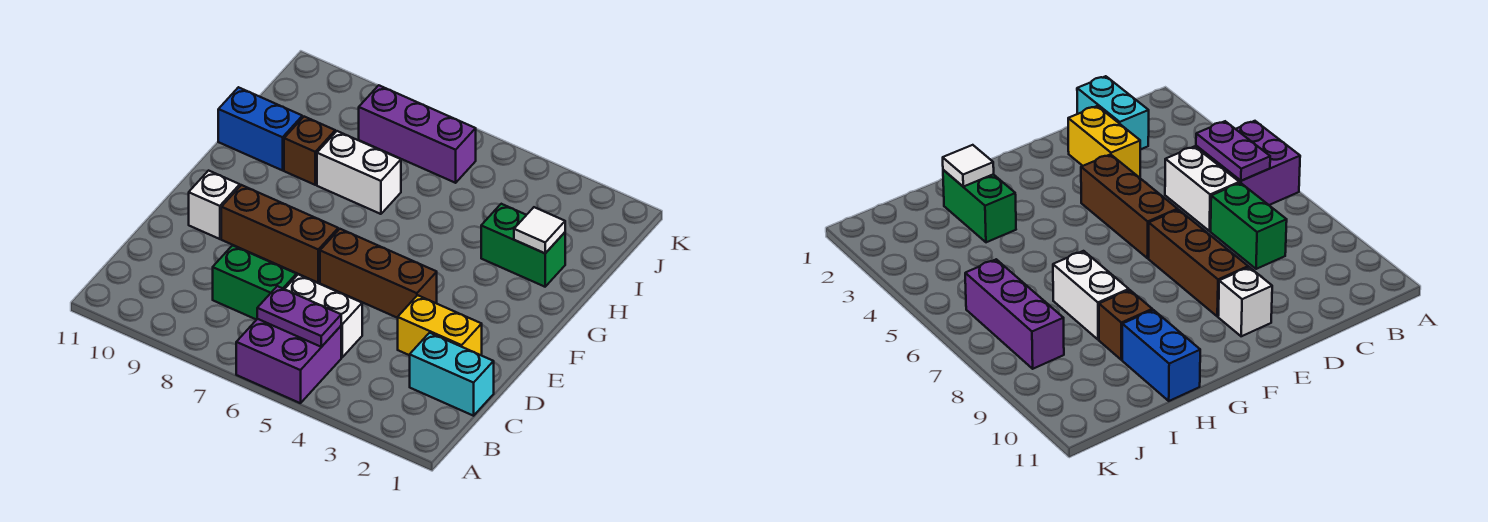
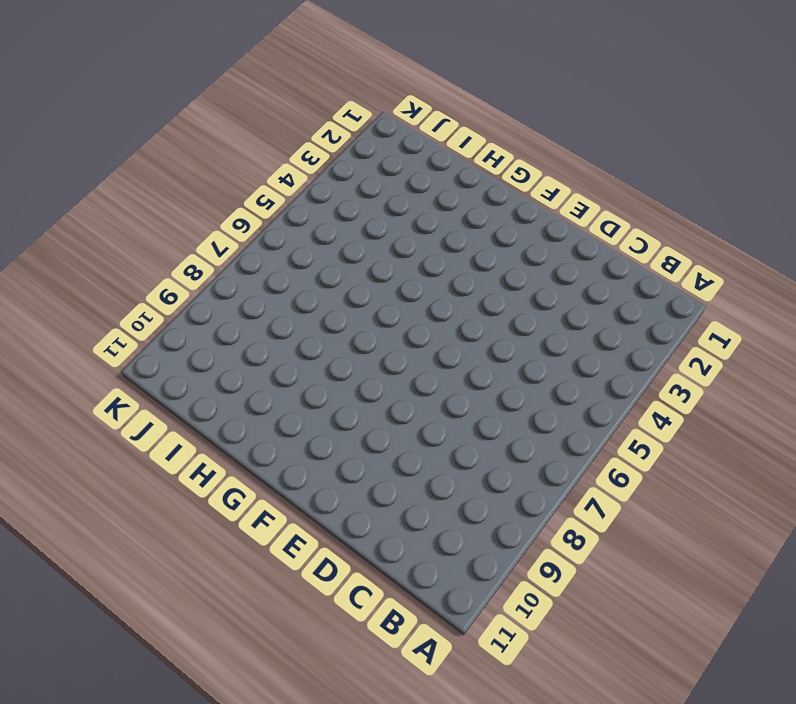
none -> purple brick A5:B6 level 1
none -> cyan brick C1:C2 level 1
none -> white brick C5:C6 level 1

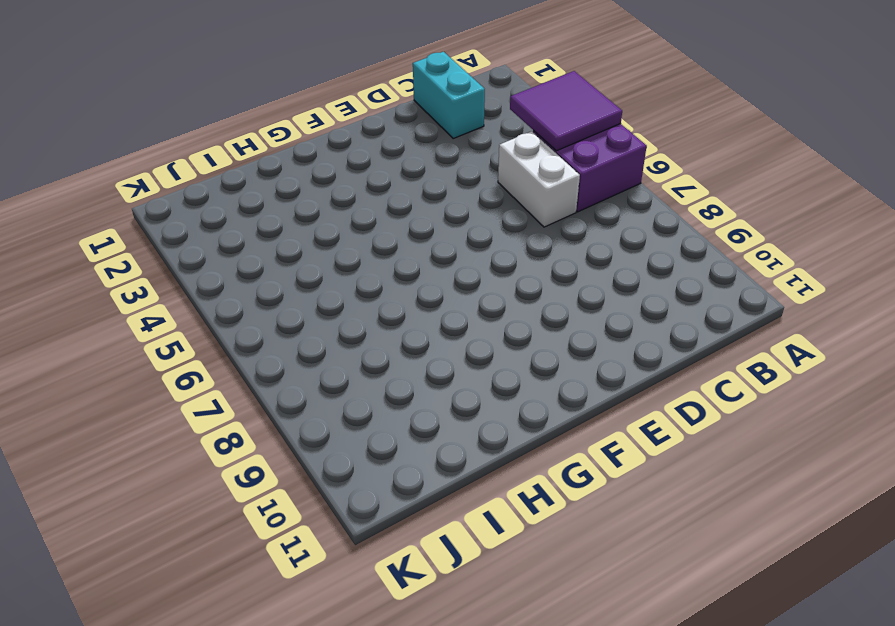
purple tile A4:B5 level 2 -> purple plate B5:B6 level 2
none -> green brick C7:C8 level 1
none -> yellow brick D2:D3 level 1
none -> brown brick E4:E6 level 1

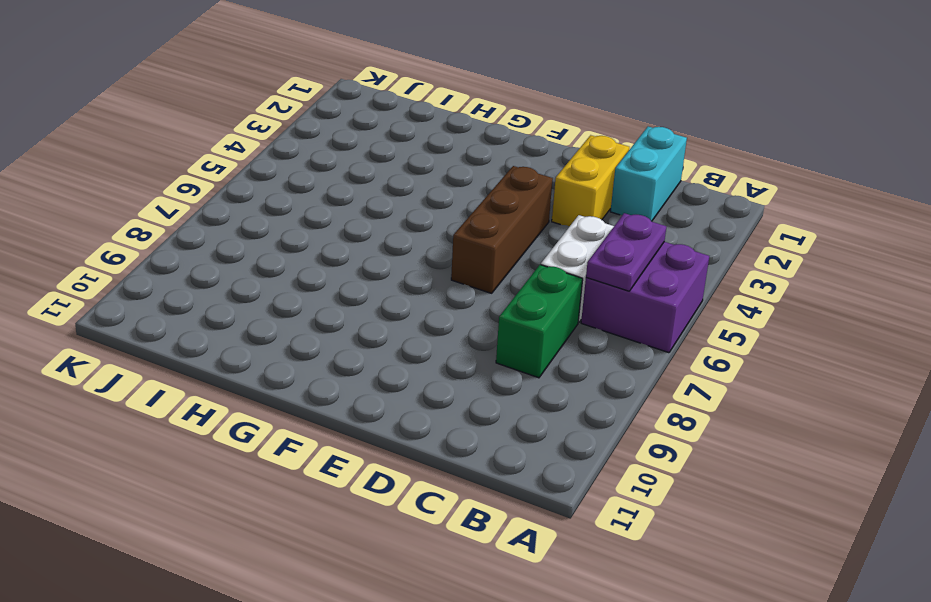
none -> brown brick E7:E9 level 1
none -> white brick E10 level 1
none -> green brick H2:H3 level 1

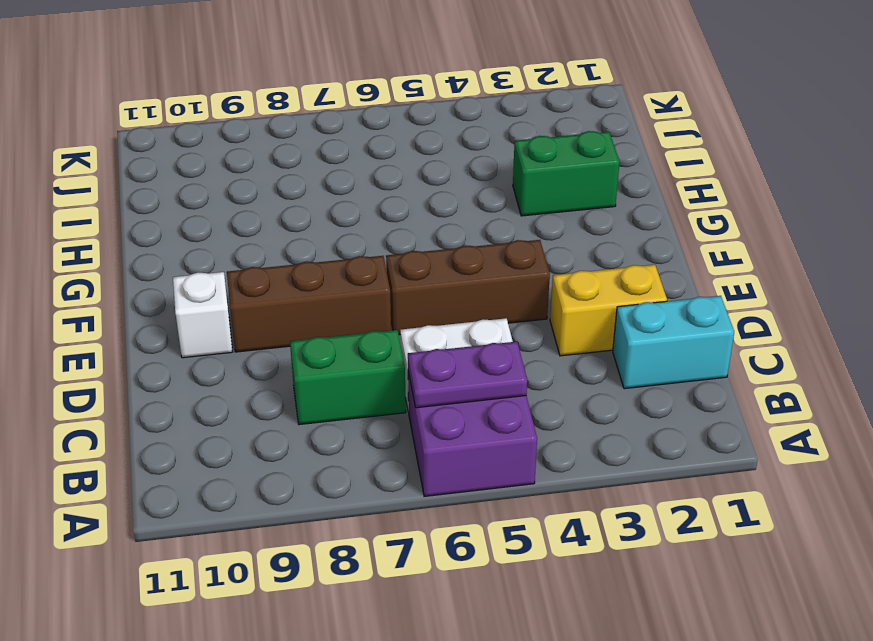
none -> white brick H7:H8 level 1
none -> brown brick H9 level 1
none -> blue brick H10:H11 level 1

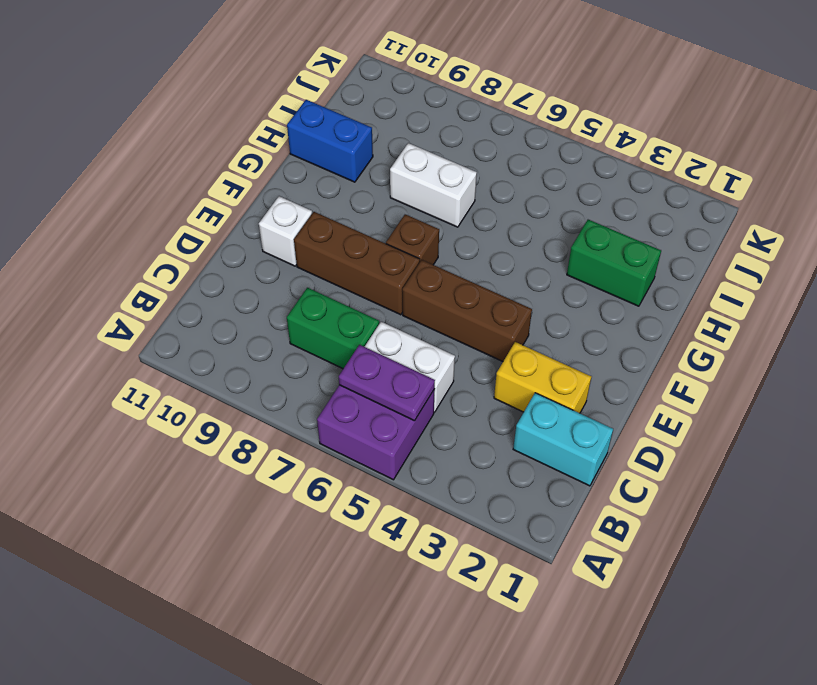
brown brick F7 level 1 -> brown brick H9 level 1
none -> purple brick J6:J8 level 1
none -> white tile H2 level 2

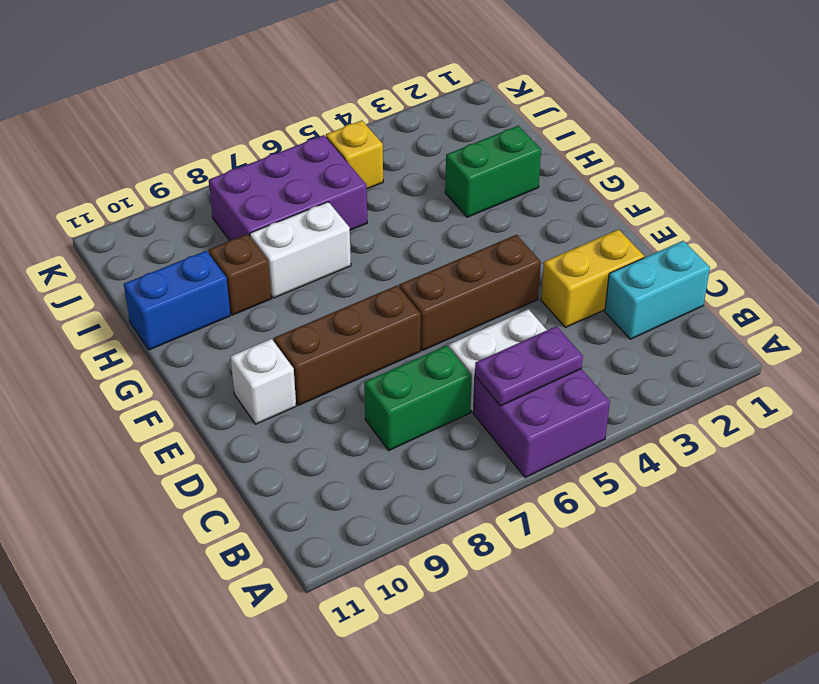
purple brick I6:J8 level 1 -> purple brick J6:J8 level 1
yellow brick J5 level 1 -> none
none -> white tile H2 level 2

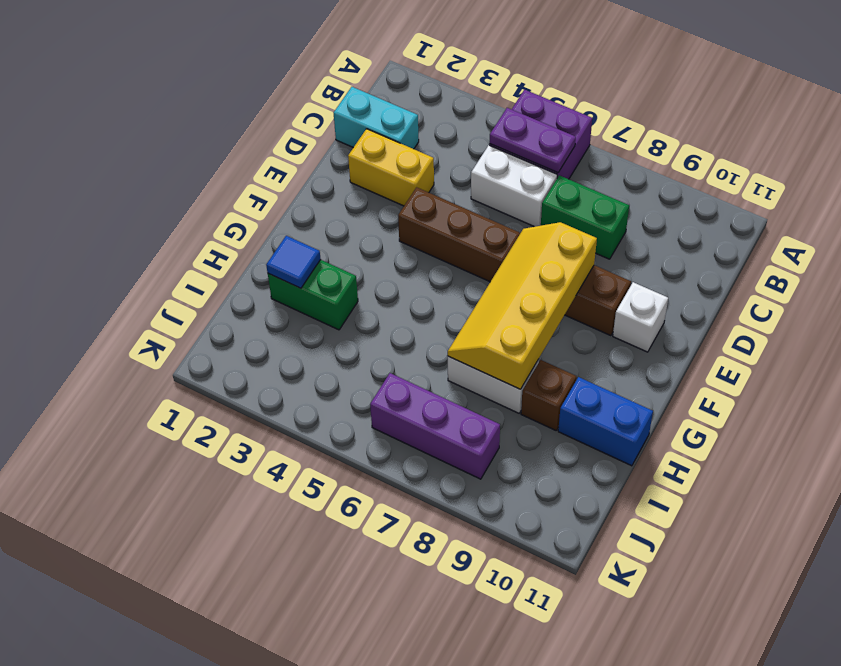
yellow slope E7:H8 level 2 top 8 -> none
blue tile H2 level 2 -> white tile H2 level 2

